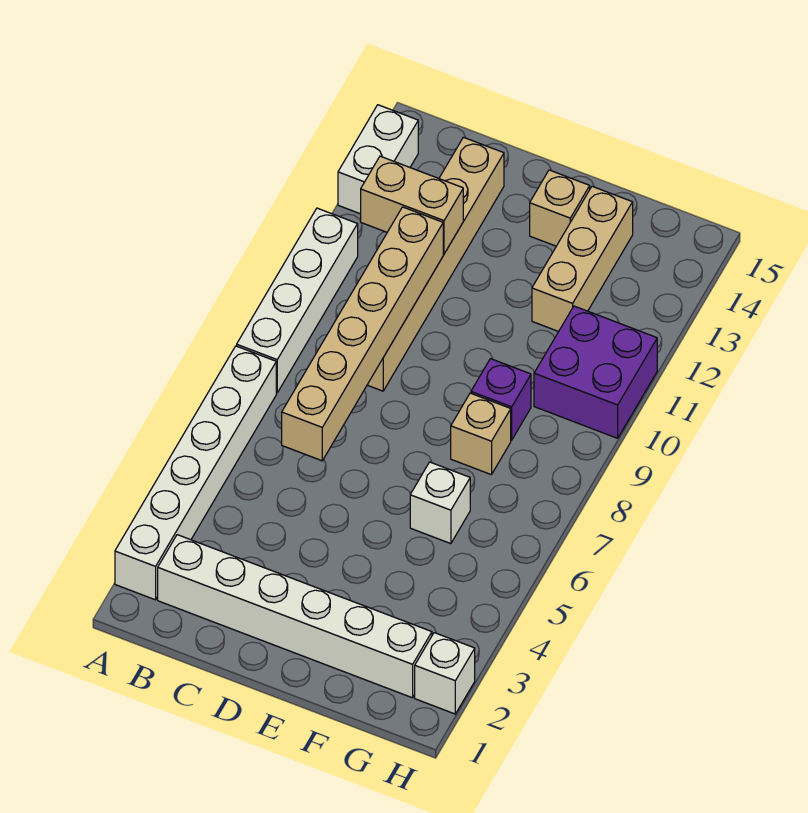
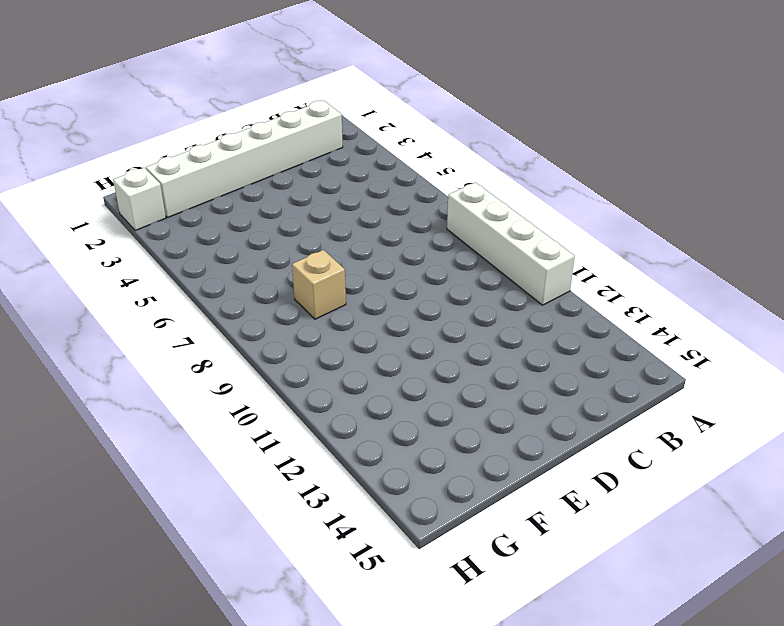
none -> white brick A2:A7 level 1
none -> white brick A13:A14 level 1
none -> tan brick C9:C14 level 1

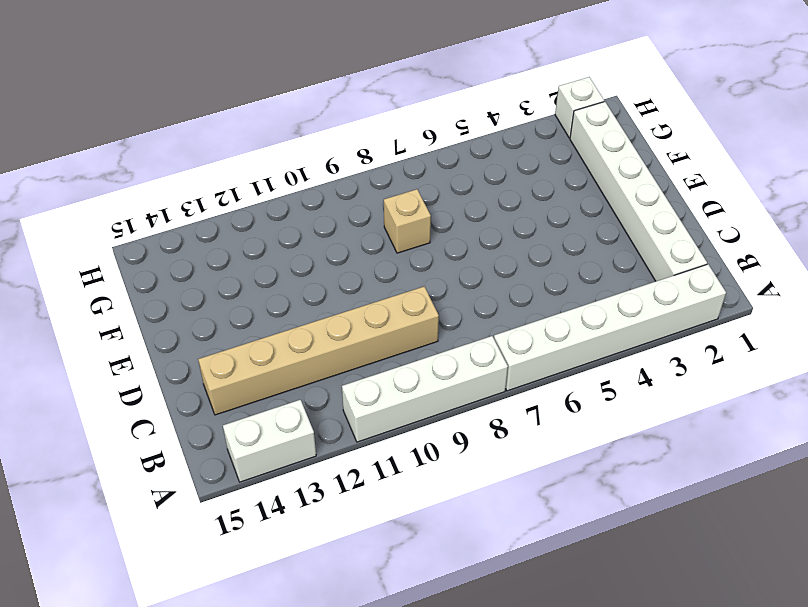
none -> tan brick E14 level 1
none -> white brick F6 level 1
none -> purple brick F9 level 1

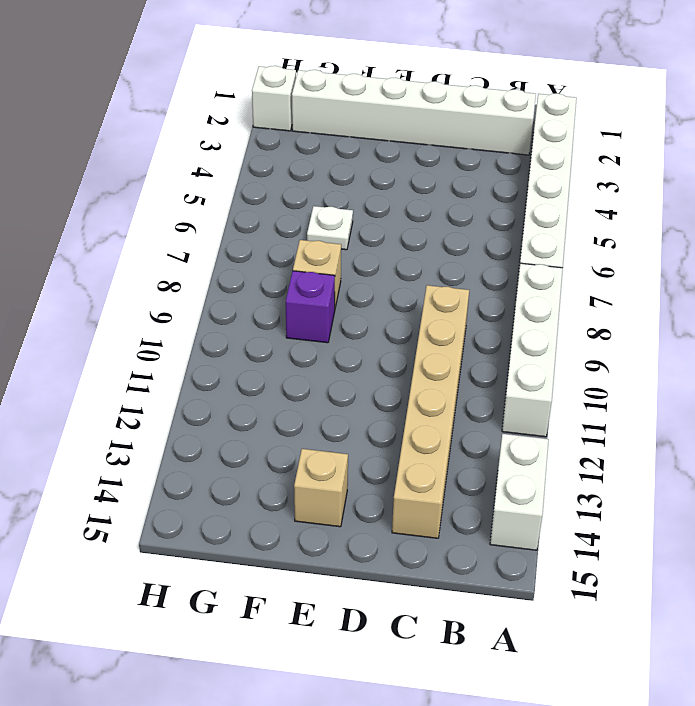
white plate F6 level 1 -> white brick F6 level 1
none -> tan brick F12:F14 level 1
none -> purple brick G10:H11 level 1
none -> tan brick B12:C12 level 2

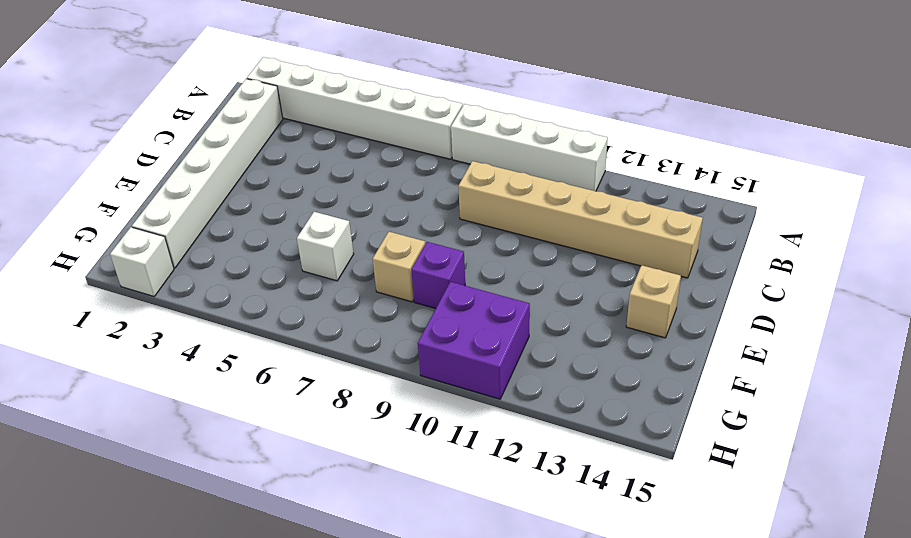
none -> white brick A13:A14 level 1
none -> tan brick F12:F14 level 1
none -> tan brick B12:C12 level 2

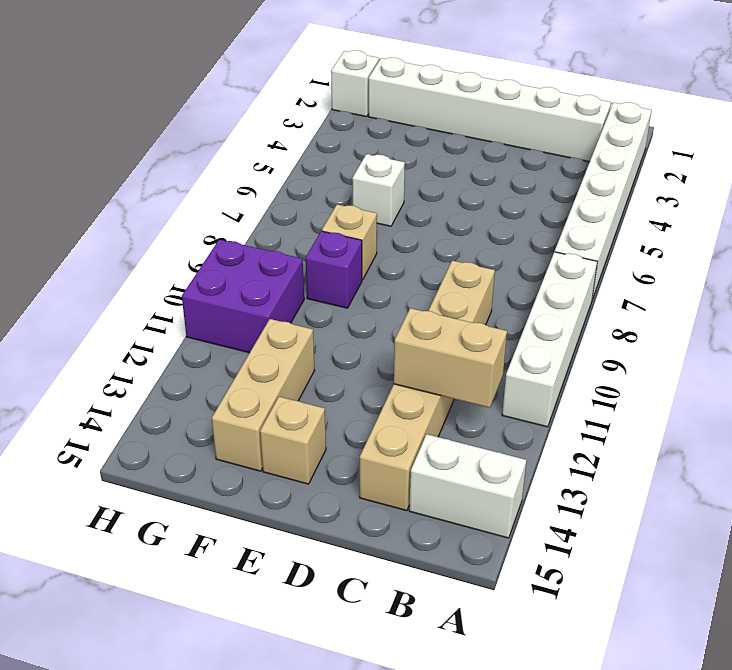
white brick A14:B14 level 1 -> white brick A13:A14 level 1
none -> tan brick C6:C11 level 2

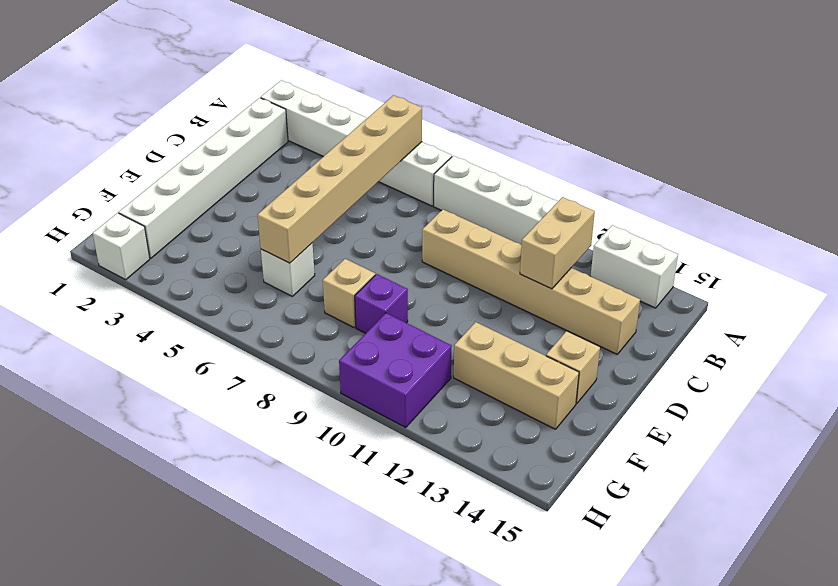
tan brick A6:F6 level 2 -> tan brick C6:C11 level 2

